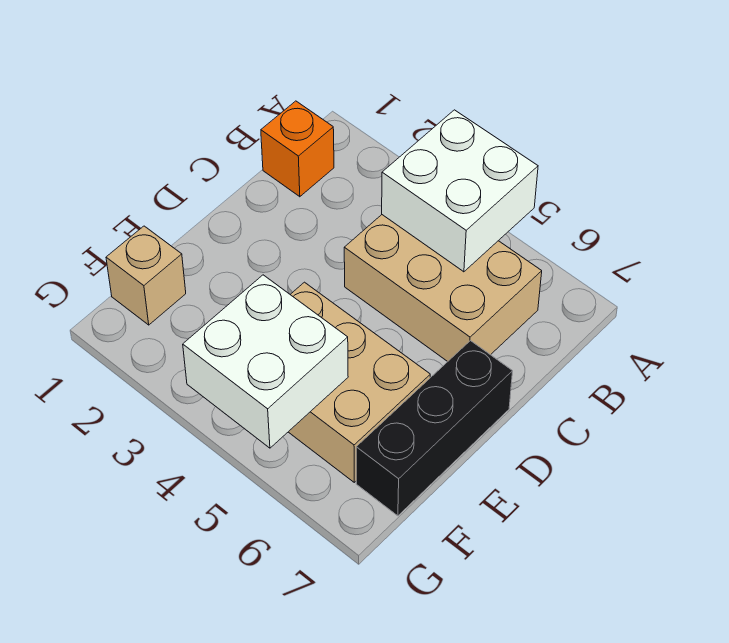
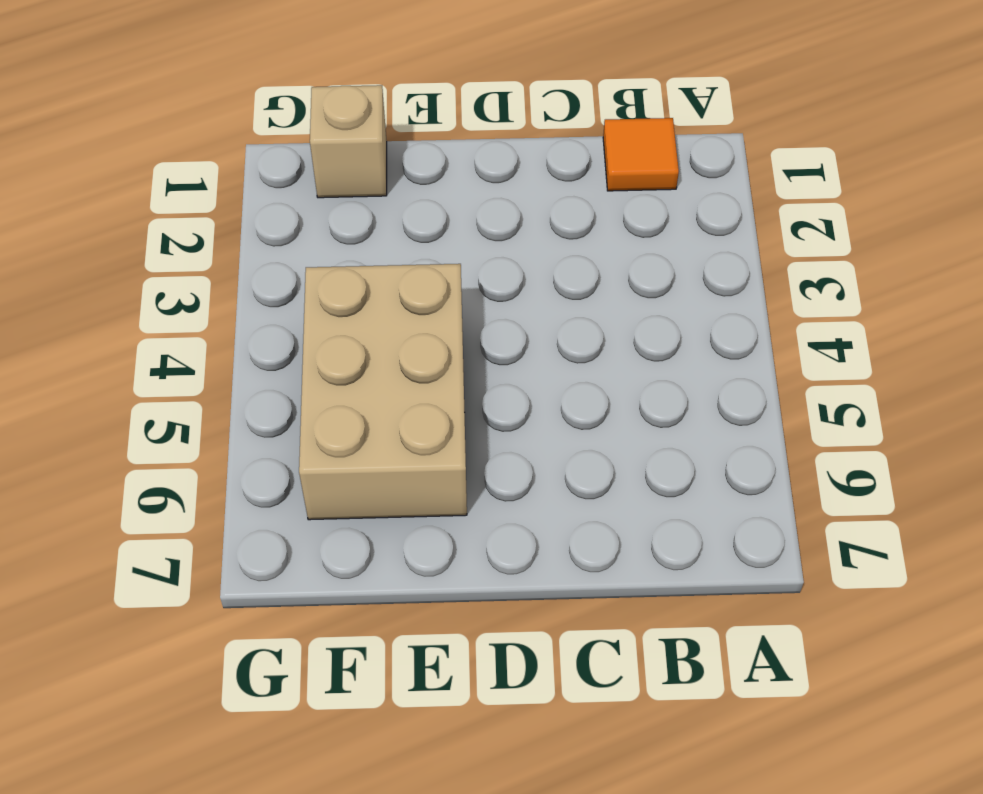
orange tile B1 level 1 -> orange brick B1 level 1
none -> tan brick B4:C6 level 1
none -> black brick D7:F7 level 1

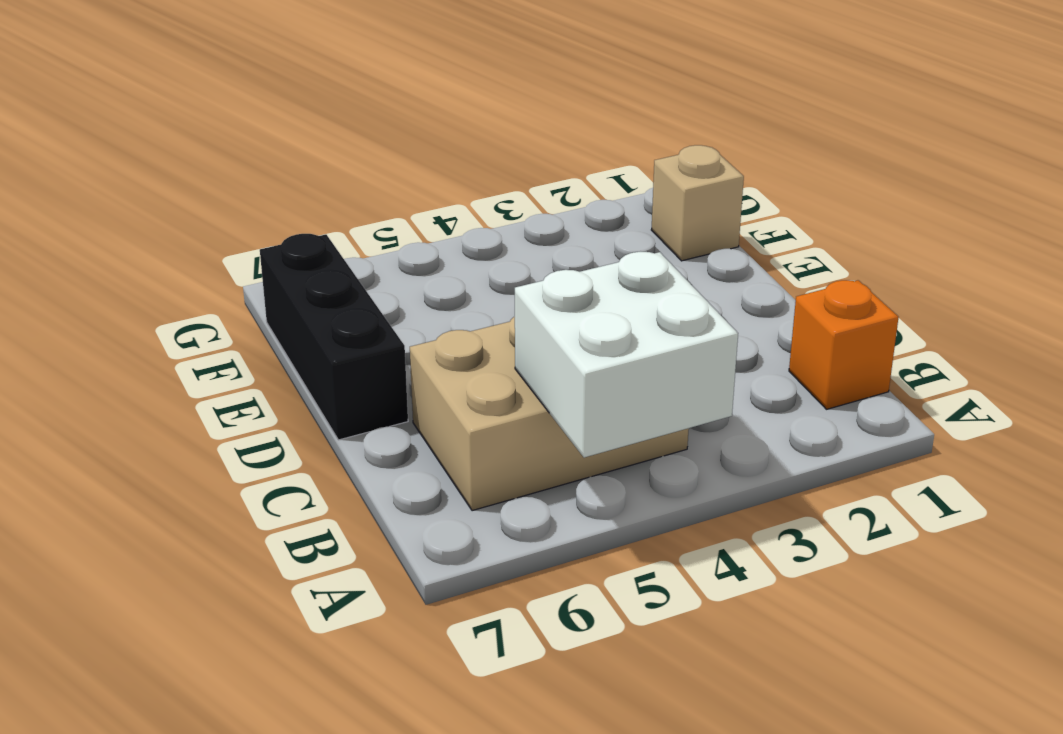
none -> tan brick E4:F6 level 1
none -> white brick F4:G5 level 2

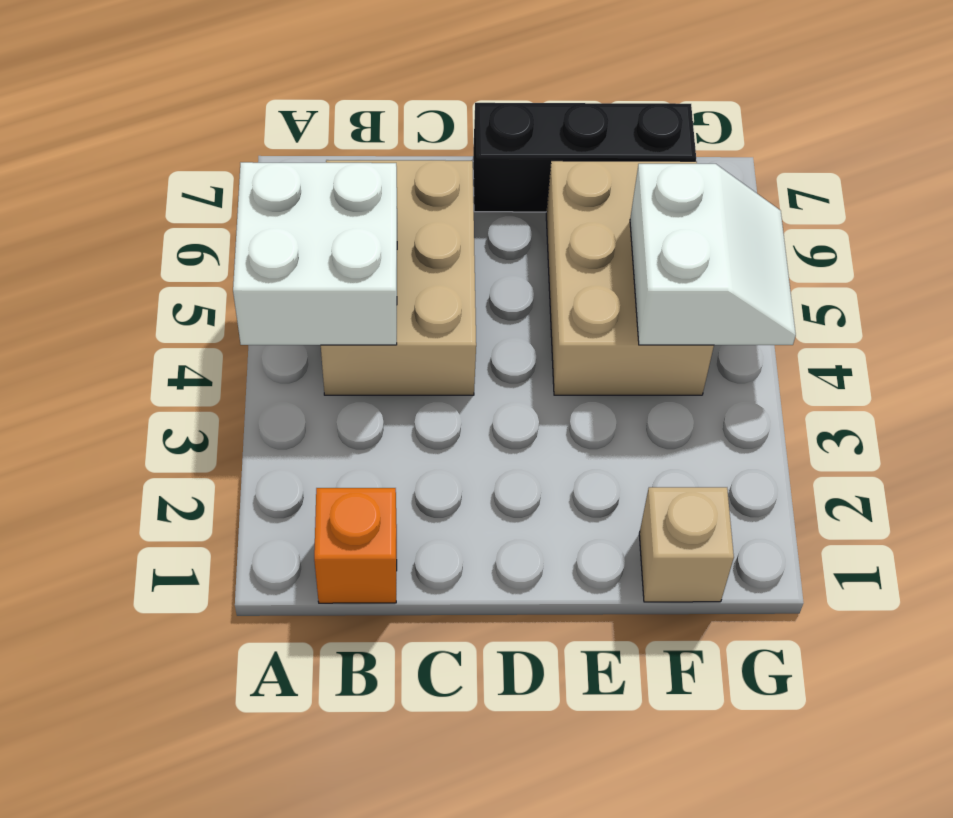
white slope F4:G5 level 2 top F -> white brick F4:G5 level 2

